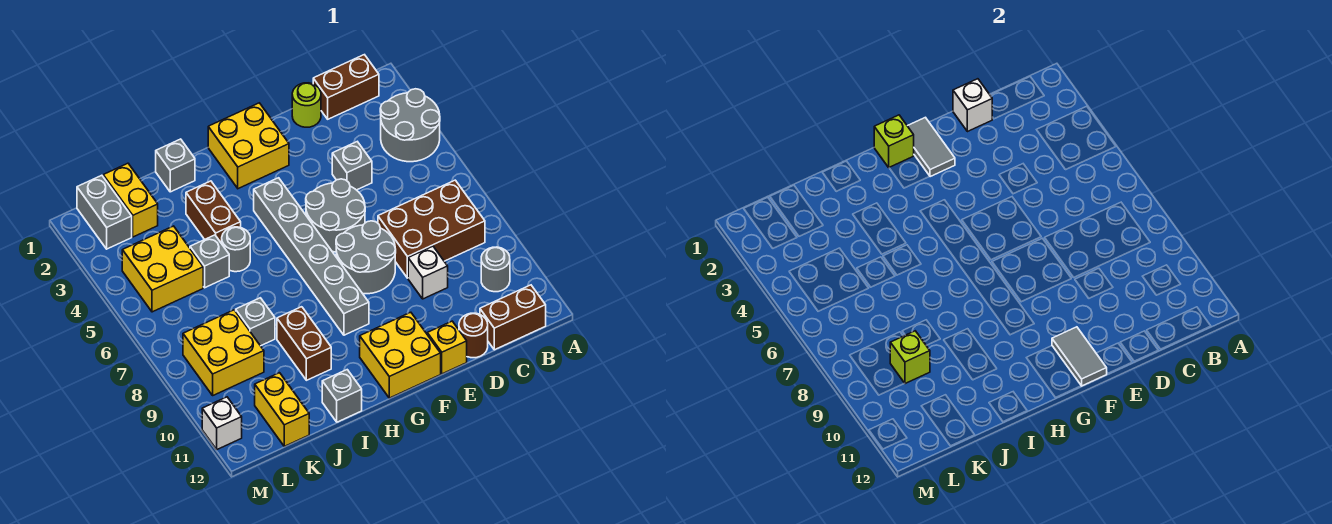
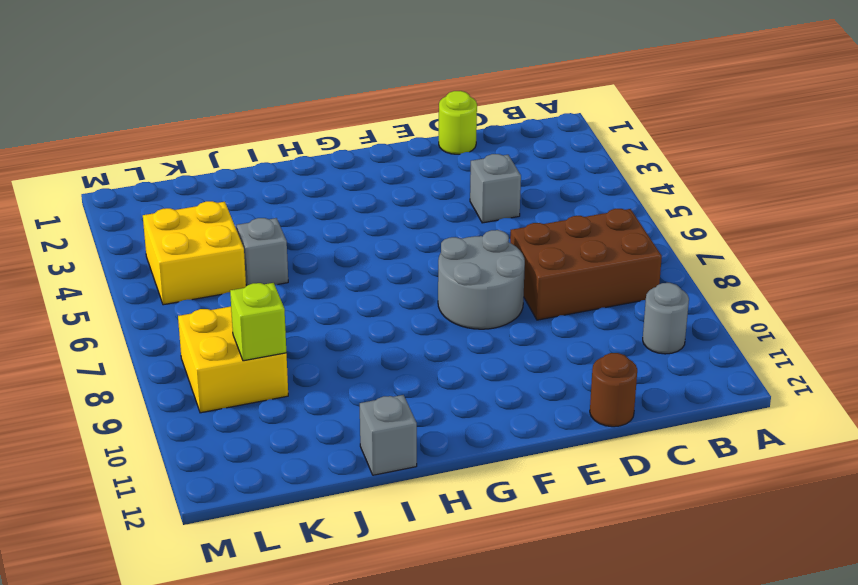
none -> grey round brick A3:B4 level 1
none -> brown brick B1:C1 level 1
none -> brown brick B12:C12 level 1
none -> white brick D9 level 1

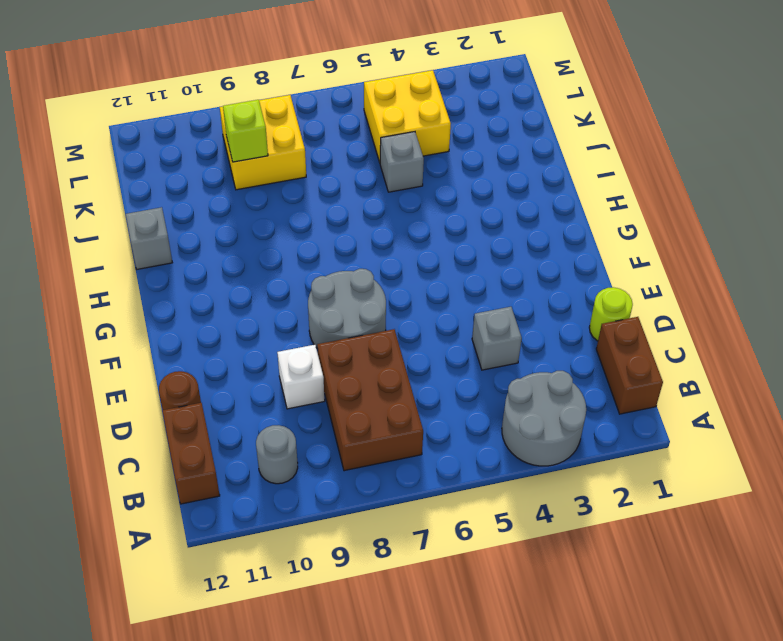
none -> grey round brick E5:F6 level 1
none -> yellow brick E12 level 1
none -> yellow brick F1:G2 level 1
none -> yellow brick F11:G12 level 1

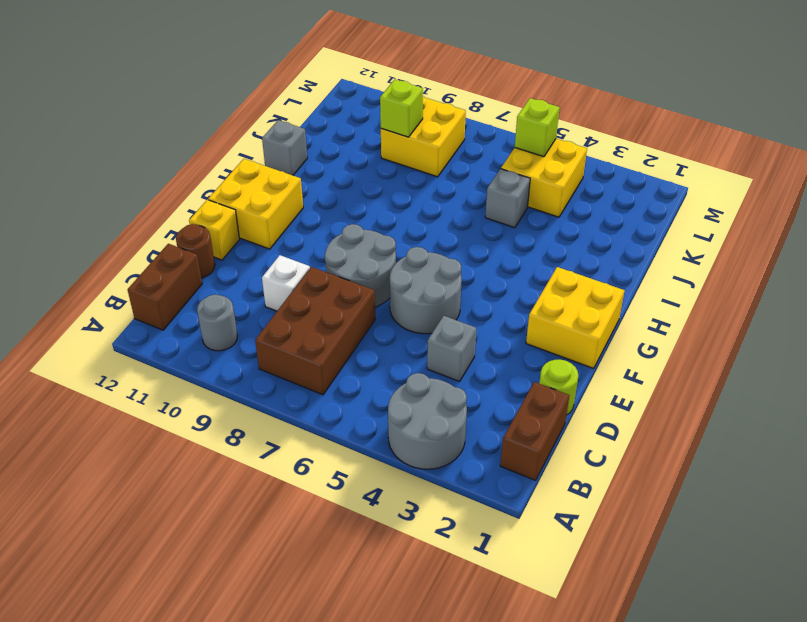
lime brick L5 level 2 -> lime brick G1 level 2
none -> grey brick G4:G9 level 1
none -> grey brick I1 level 1
none -> brown brick I3:I4 level 1
none -> grey round brick I5 level 1

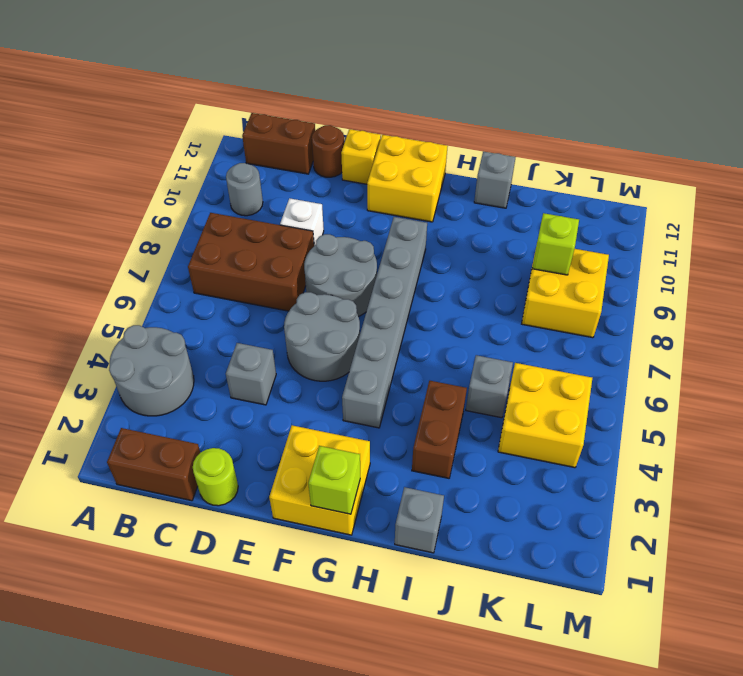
none -> grey round brick I5 level 1
none -> brown brick I9:I10 level 1
none -> grey brick J8 level 1
none -> yellow brick K1:K2 level 1

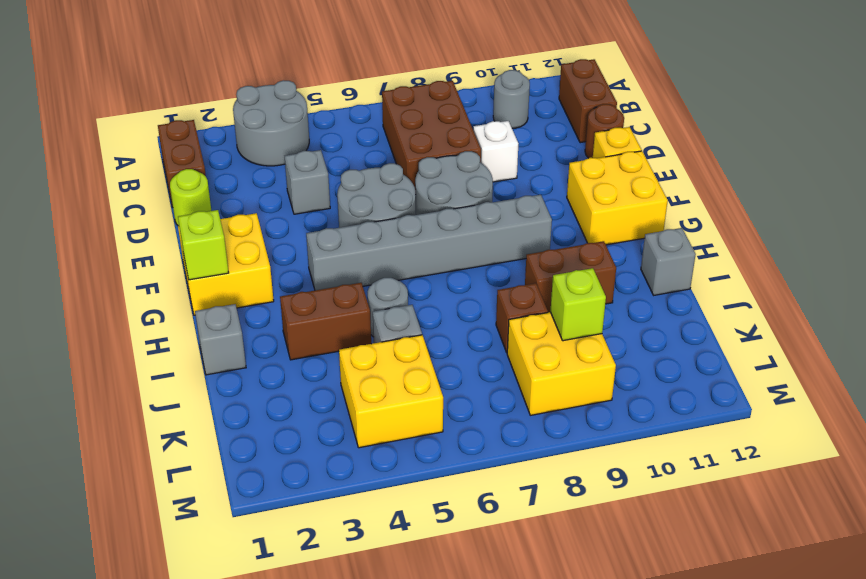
brown brick J8 level 1 -> grey brick J8 level 1
none -> yellow brick K1:K2 level 1
none -> yellow brick K11:K12 level 1
none -> grey brick L1:L2 level 1
none -> white brick M11 level 1

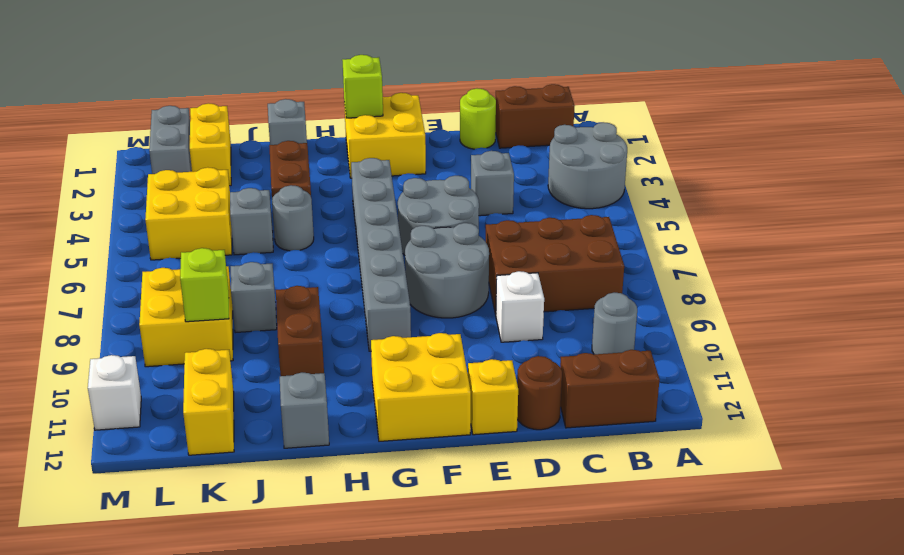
none -> white brick D1 level 2
none -> grey tile F1:F2 level 2
none -> grey tile F11:F12 level 2

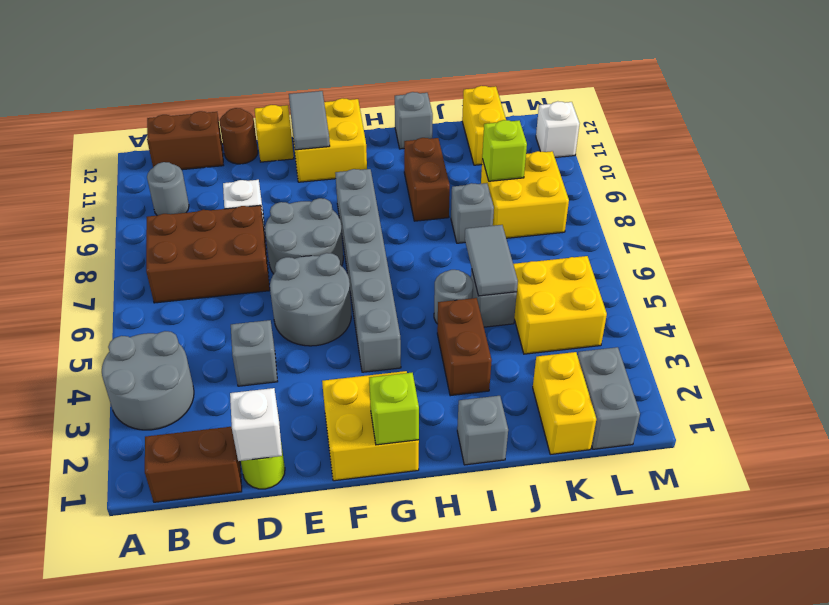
grey tile J5:J6 level 2 -> grey tile F1:F2 level 2

